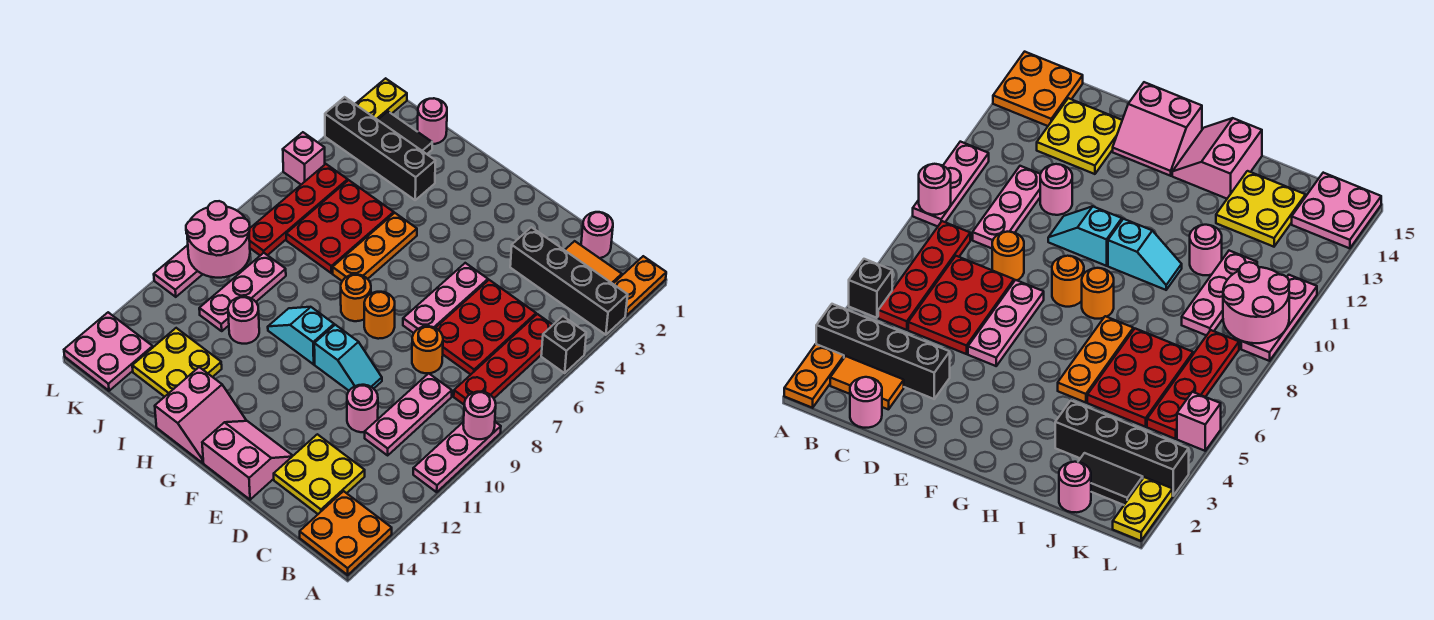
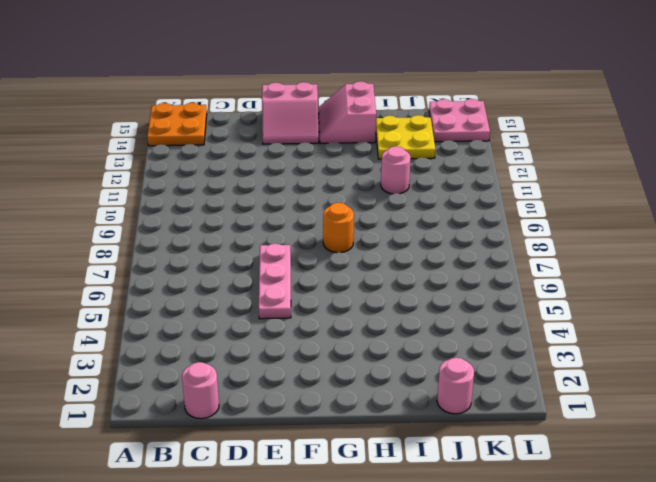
none -> orange plate A1:A2 level 1
none -> black brick A3:D3 level 1
none -> black brick A5 level 1
none -> pink plate A9:A11 level 1

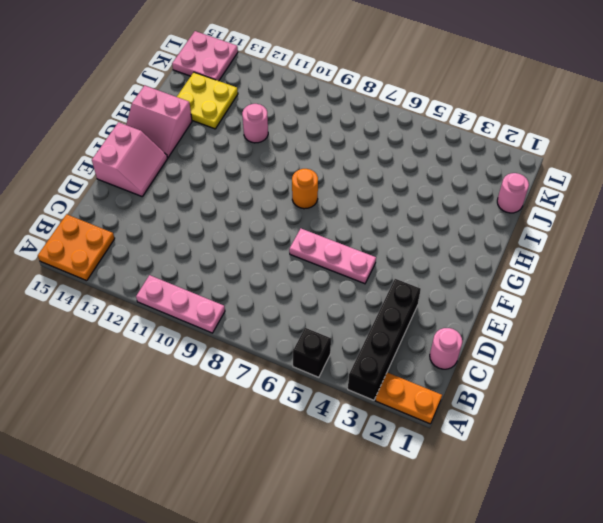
none -> orange tile B2:C2 level 1
none -> red plate B5:B8 level 1
none -> red plate C5:D7 level 1
none -> pink plate C9:C11 level 1

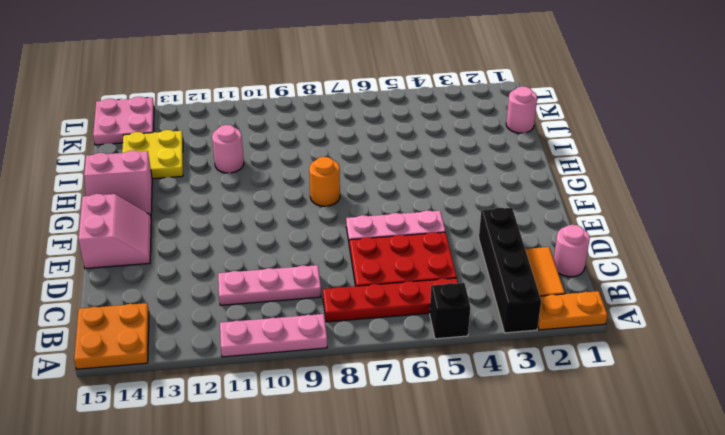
none -> yellow plate C13:D14 level 1
none -> orange round brick D8 level 1
none -> pink round brick D11 level 1
none -> cyan slope E10:F10 level 1 top F

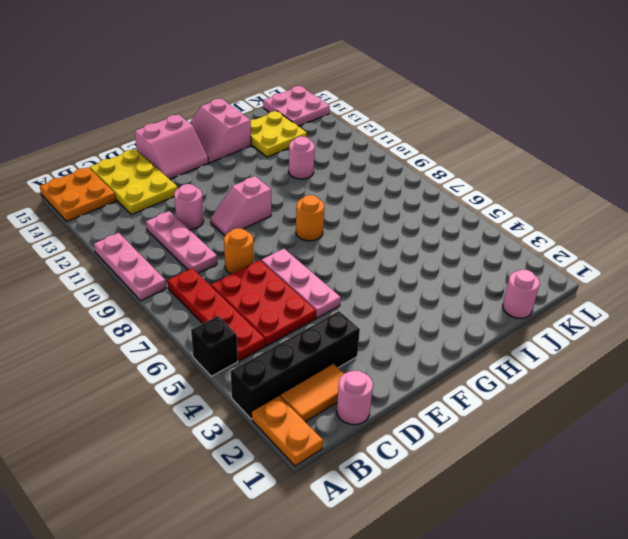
yellow plate C13:D15 level 1 -> yellow plate C13:D14 level 1
pink slope E10:F10 level 1 top F -> cyan slope E10:F10 level 1 top F
none -> orange round brick F8 level 1
none -> cyan slope G10:H10 level 1 top G
none -> orange plate H5:H7 level 1
none -> black brick I3:L3 level 1

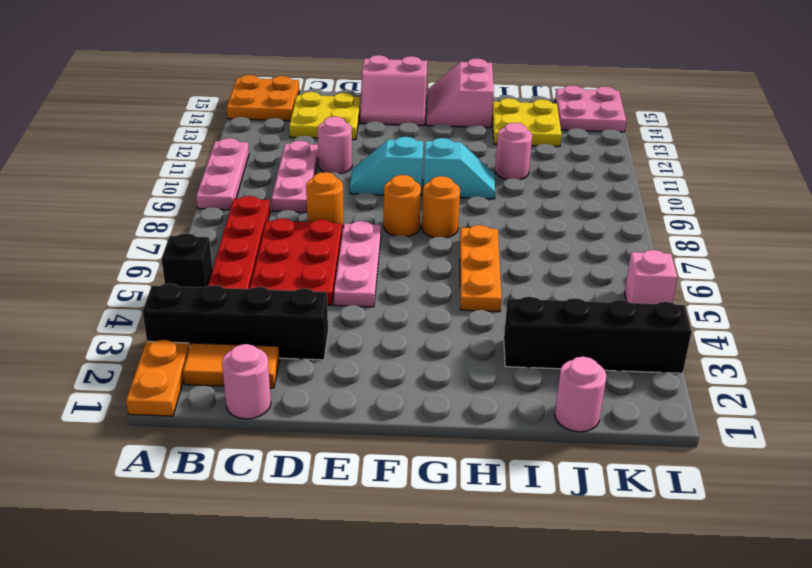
none -> red plate I5:J7 level 1
none -> black tile J2:K2 level 1
none -> pink plate J9:J11 level 1
none -> red plate K5:K8 level 1

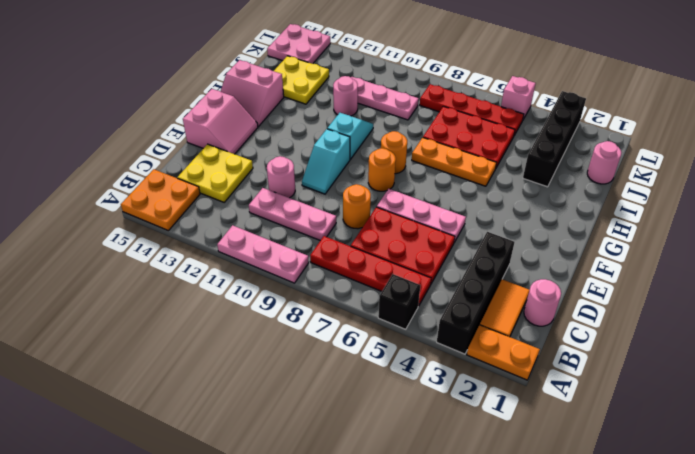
none -> black tile J2:K2 level 1
none -> yellow plate L1:L2 level 1
none -> pink plate L9:L11 level 1
none -> pink round brick A9 level 2

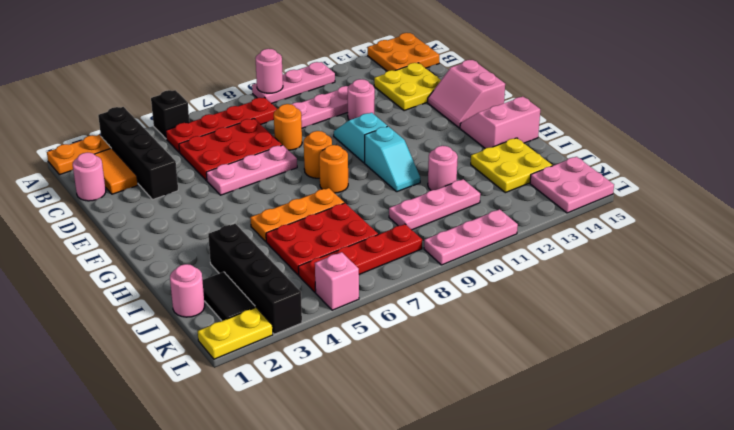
none -> pink round brick K9:L10 level 2

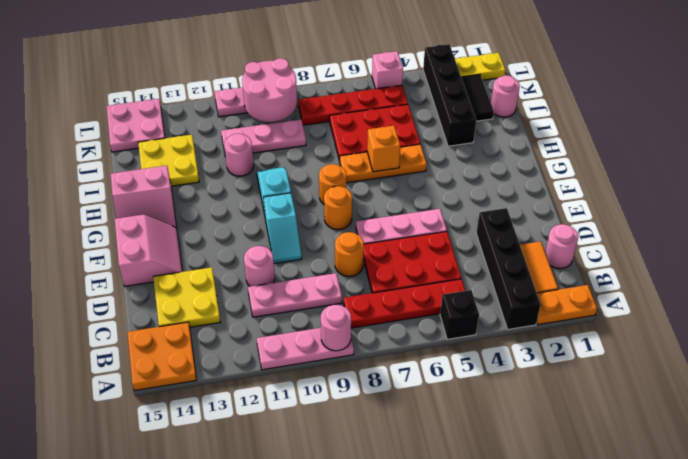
orange brick H6 level 2 -> none

